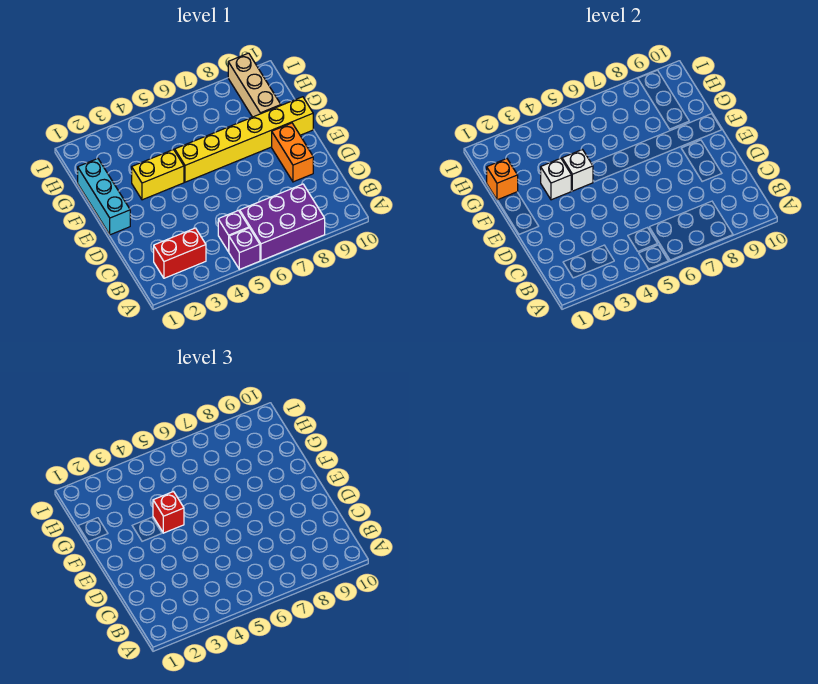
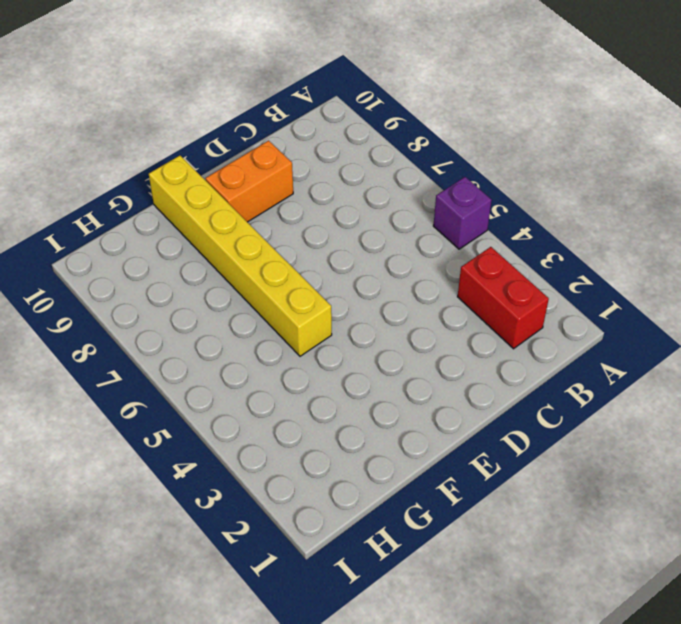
none -> purple brick A6:B8 level 1
none -> purple brick B5 level 1
none -> cyan brick E1:G1 level 1

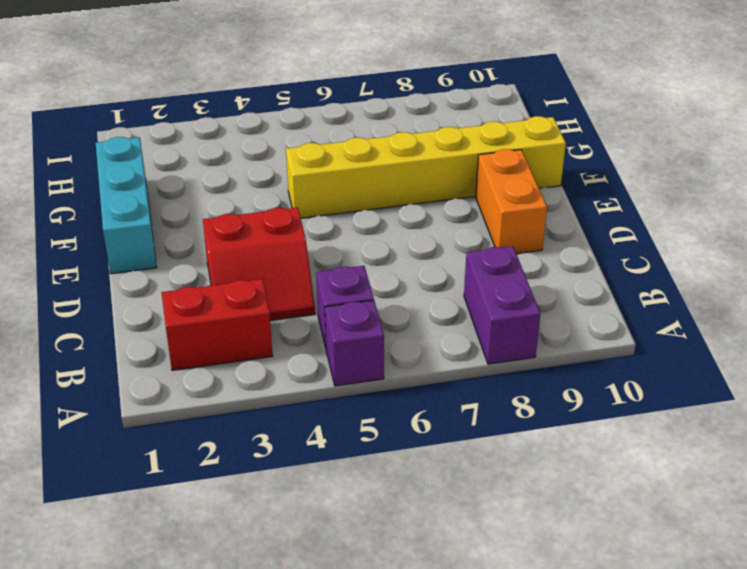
purple brick A8:B8 level 1 -> purple brick A6:B8 level 1
red slope C3:D4 level 1 top D -> none
none -> yellow brick F3:F4 level 1
none -> tan brick G9:I9 level 1
none -> white brick F3 level 2

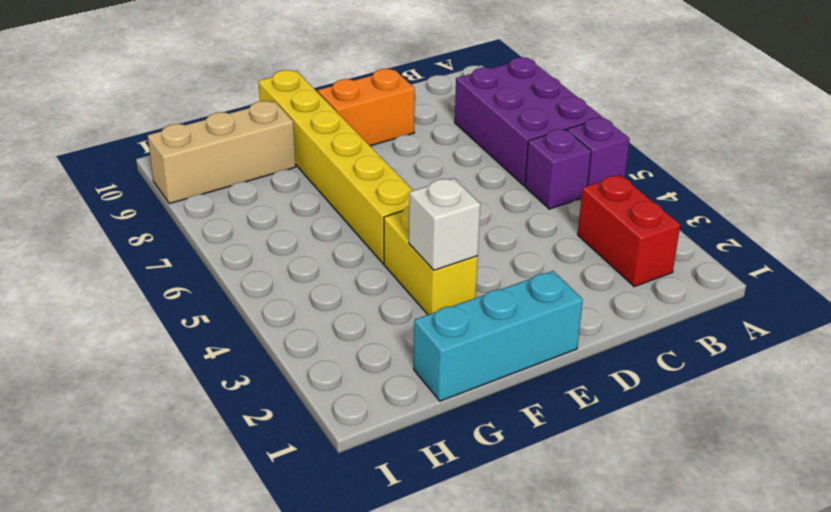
none -> white brick F4 level 2
none -> orange brick G1 level 2
none -> red brick F4 level 3

